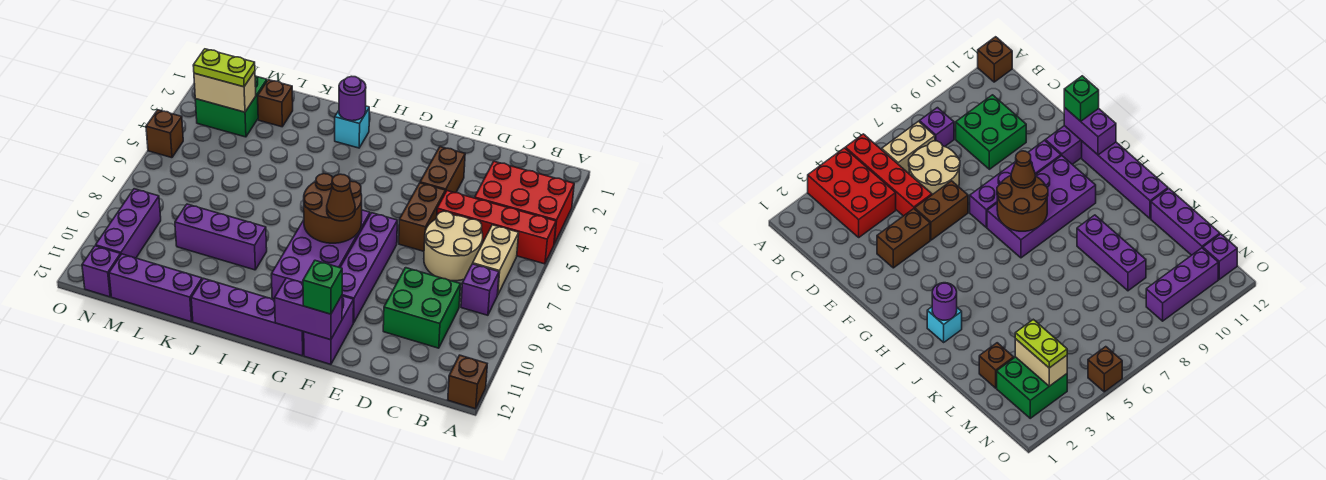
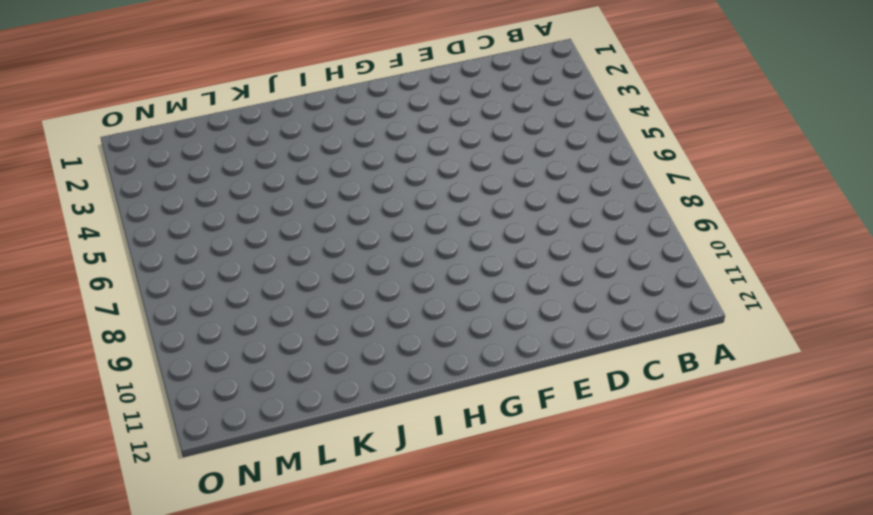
none -> red brick A3:C4 level 1
none -> red brick A5:D5 level 1
none -> brown brick A12 level 1

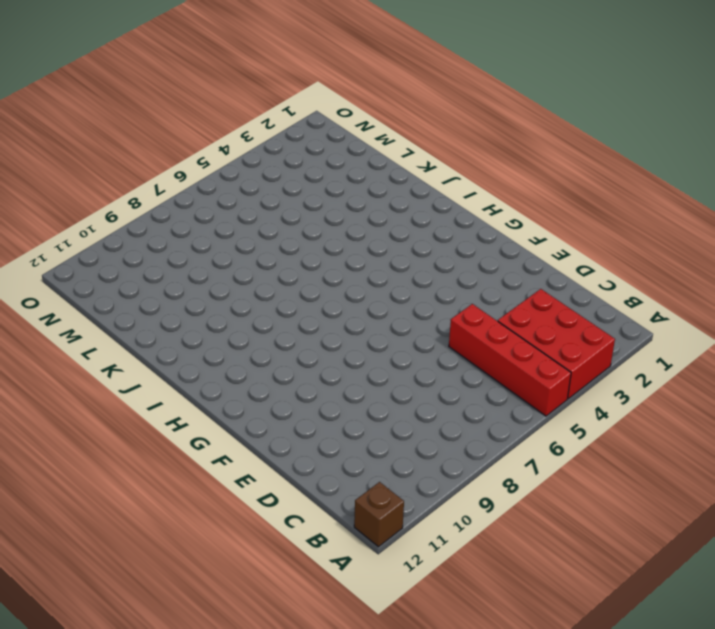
none -> tan brick B6:B7 level 1
none -> purple brick B8 level 1
none -> tan round brick C6:D7 level 1

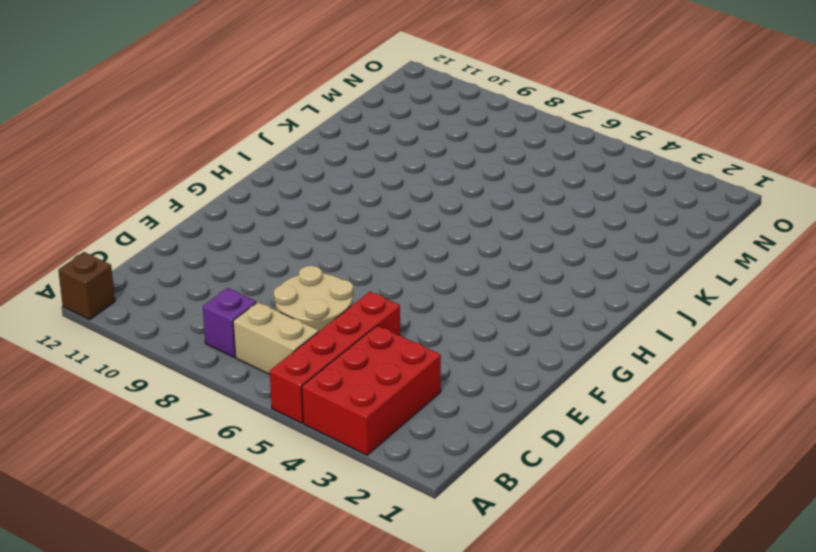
none -> green brick C9:D10 level 1
none -> brown brick E3:E4 level 1
none -> brown brick E5:E6 level 1

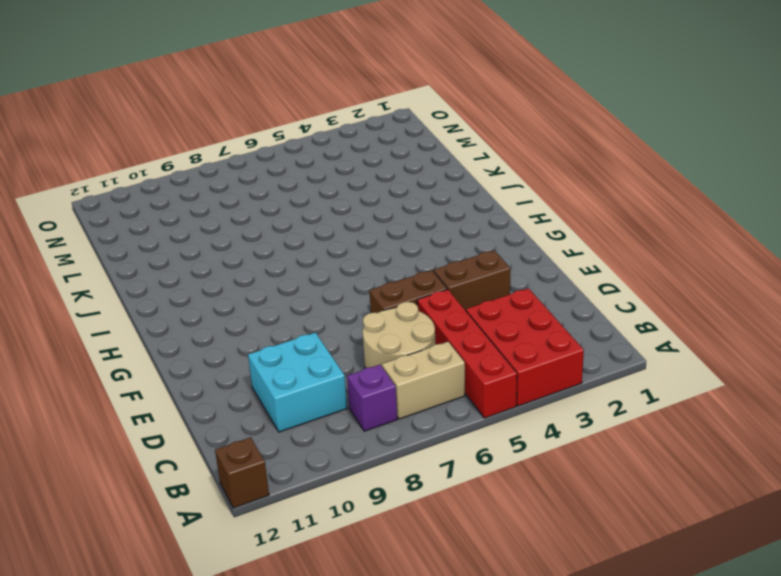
cyan brick C9:D10 level 1 -> green brick C9:D10 level 1
none -> purple brick F7:F10 level 1
none -> purple brick F11:F12 level 1
none -> purple brick G7:H10 level 1

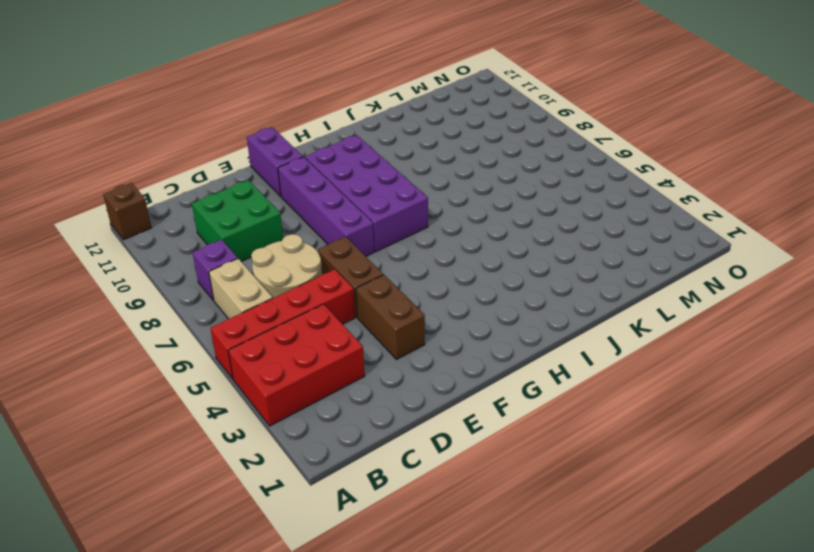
none -> purple brick G12:J12 level 1
none -> cyan brick I2 level 1
none -> purple brick J9:L9 level 1

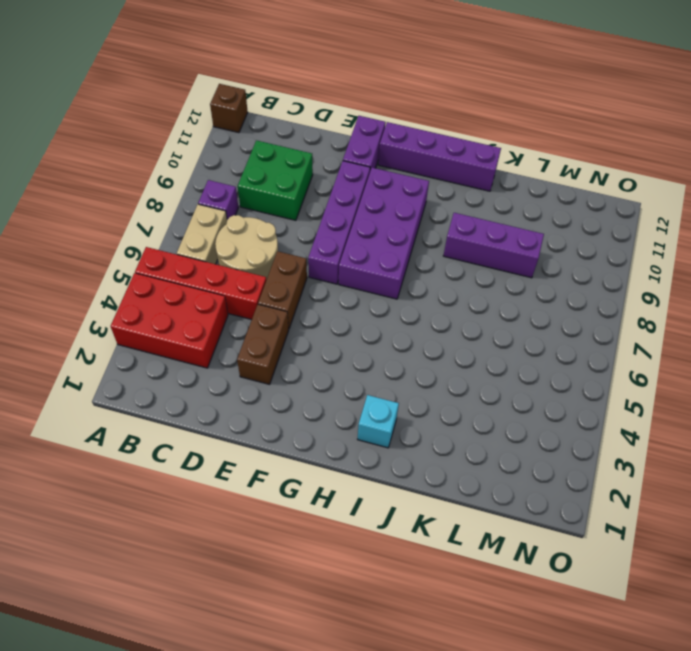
none -> purple brick K12:M12 level 1
none -> brown brick L2 level 1
none -> green brick M2:N3 level 1

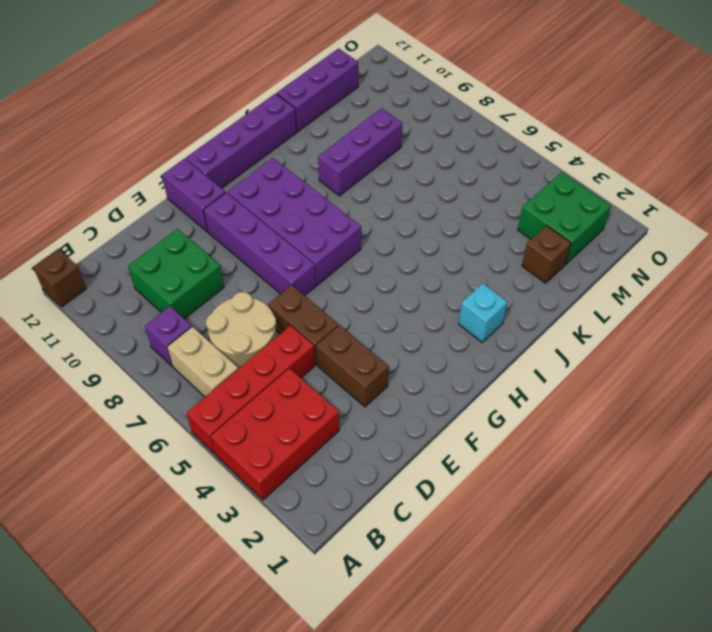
none -> purple brick N9:N11 level 1
none -> purple brick N12 level 1
none -> brown brick O5 level 1

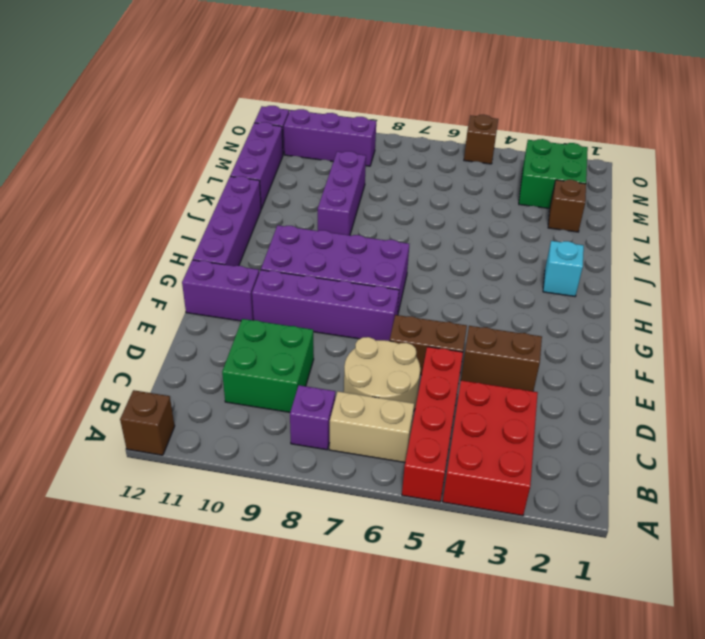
none -> purple brick F12:G12 level 2
none -> brown round brick G7:H8 level 2
none -> purple round brick I2 level 2

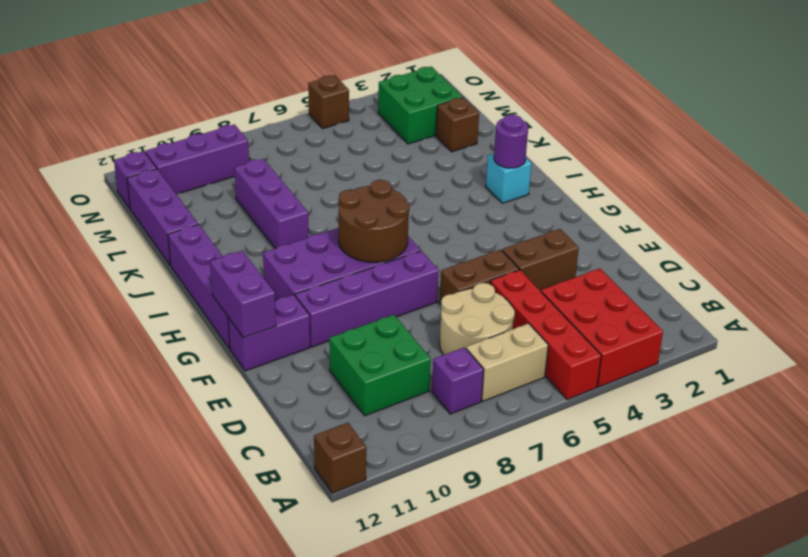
none -> tan brick M3:N3 level 2
none -> green brick F12 level 3
none -> brown cone G8 level 3

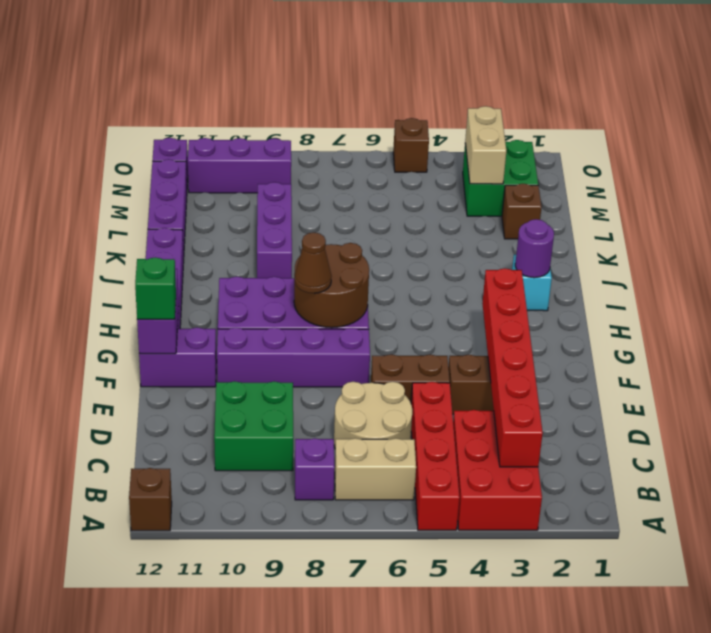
red brick B3:G3 level 2 -> none
none -> lime plate M3:N3 level 3

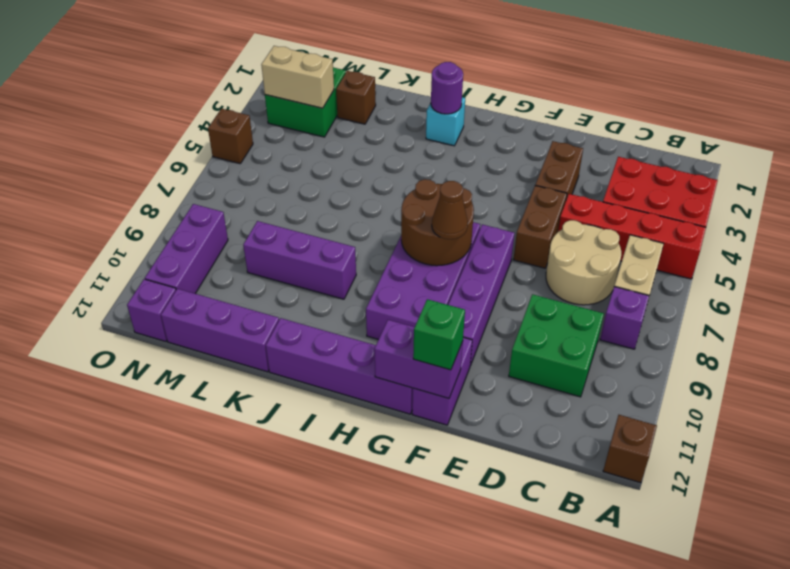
none -> lime plate M3:N3 level 3

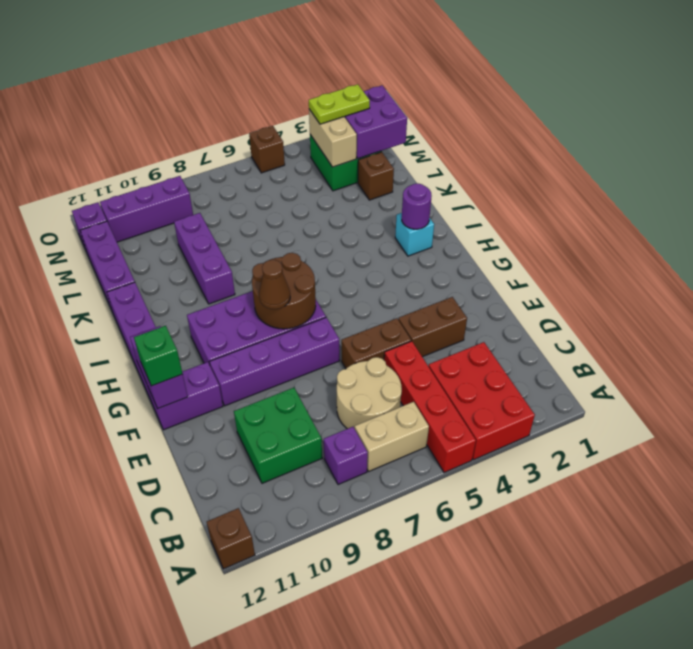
purple brick M1:N2 level 2 -> none
lime plate N2:N3 level 3 -> lime plate M3:N3 level 3

